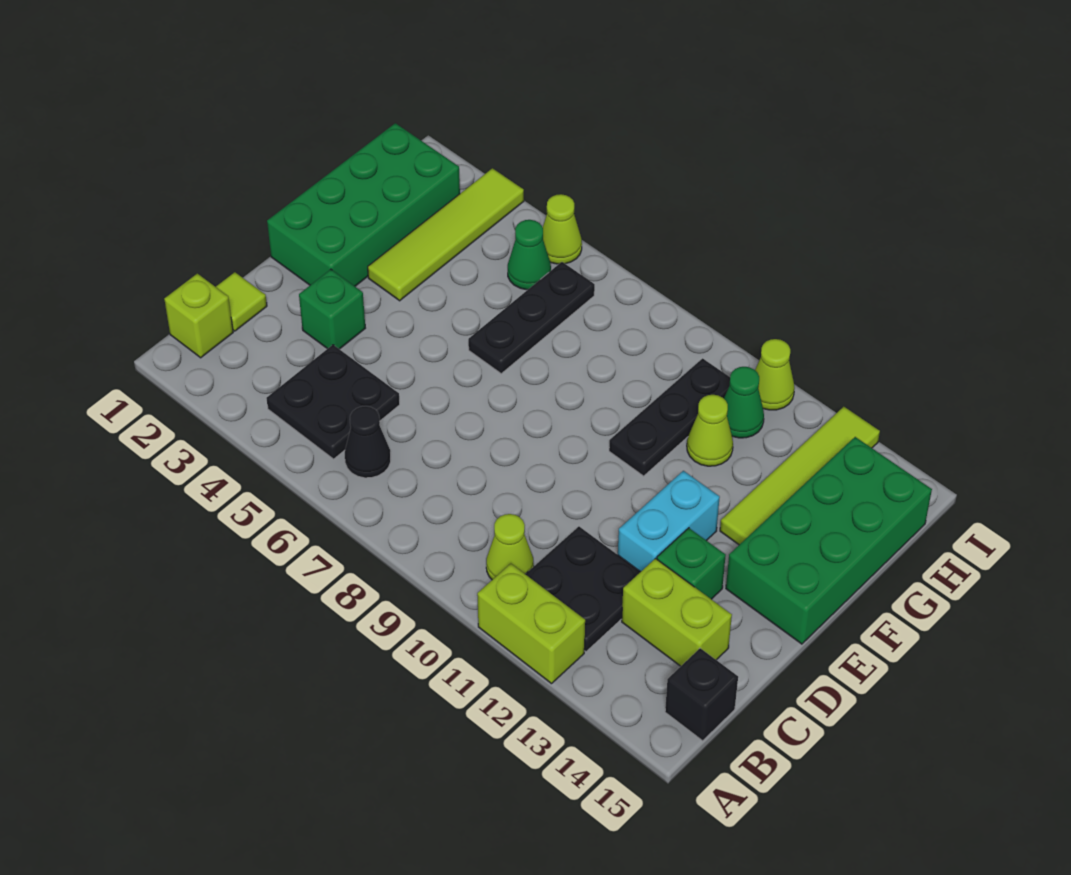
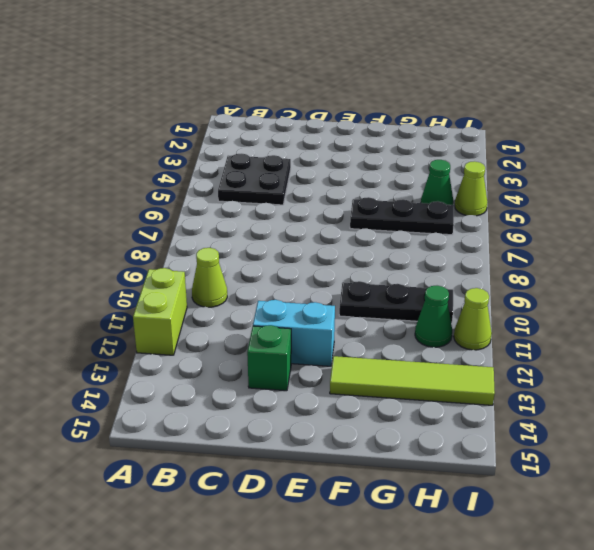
none -> lime brick B1 level 1
none -> black cone B6 level 1
none -> black plate B11:C12 level 1

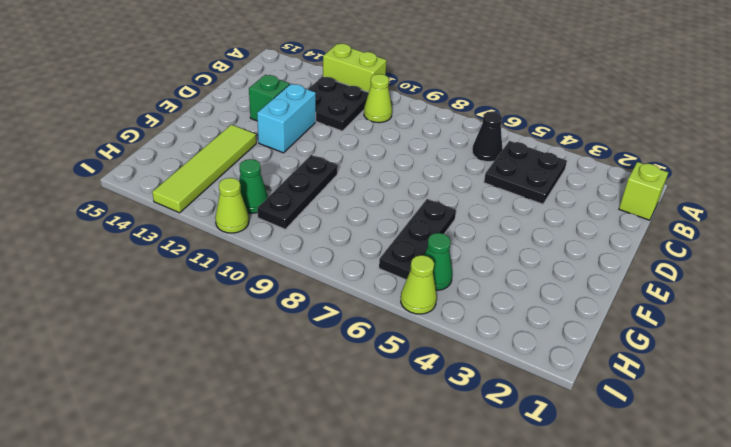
none -> black brick B15 level 1
none -> lime tile C1 level 1
none -> lime brick C13:C14 level 1

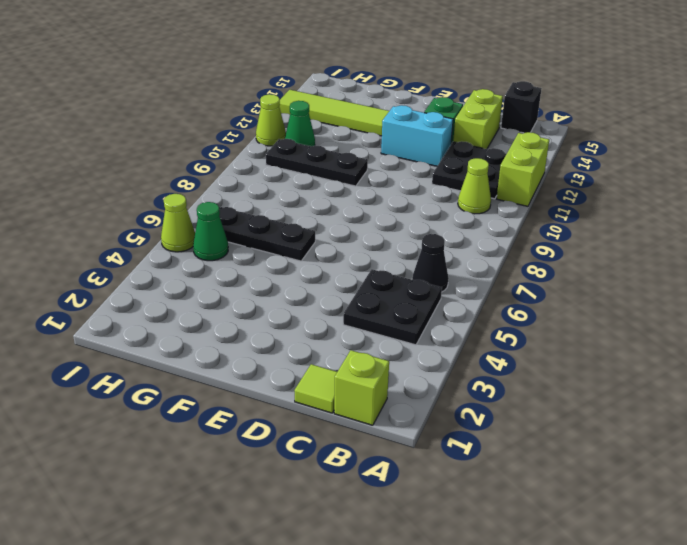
none -> green brick D3 level 1
none -> green brick E1:H2 level 1
none -> green brick E14:H15 level 1

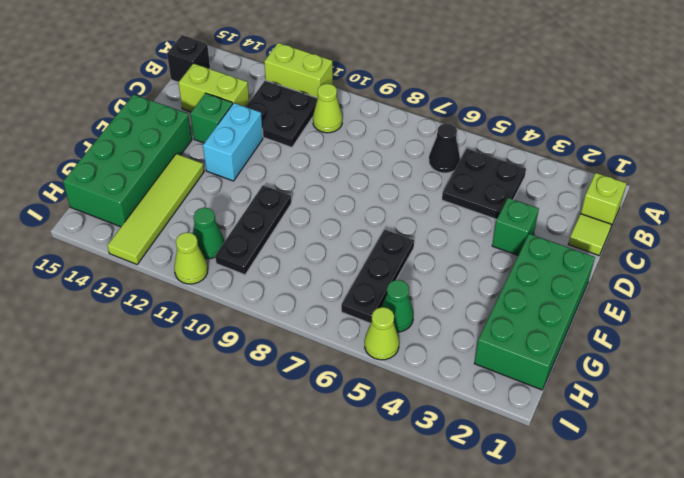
none -> lime tile F3:I3 level 1
none -> lime cone G11 level 1

